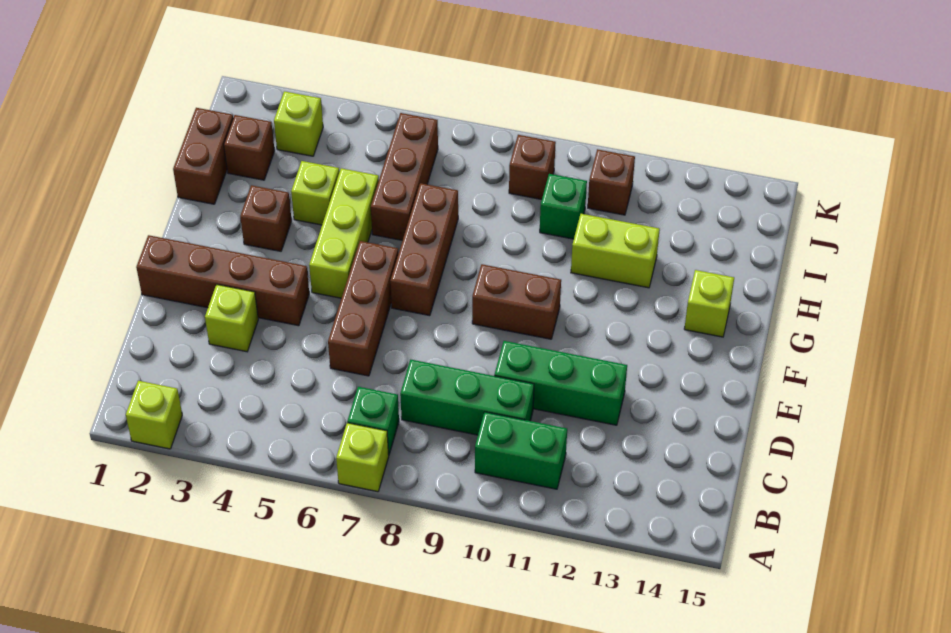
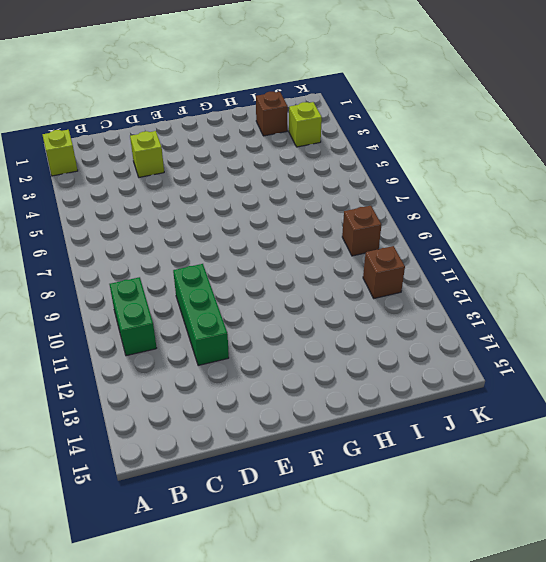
none -> lime brick A7 level 1
none -> green brick B7 level 1
none -> green brick C8:C10 level 1

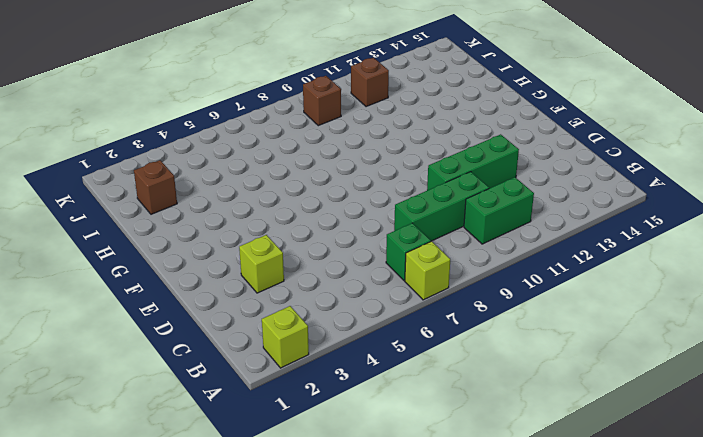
none -> brown brick D6:F6 level 1
none -> brown brick E1:E4 level 1
none -> lime brick F5:H5 level 1

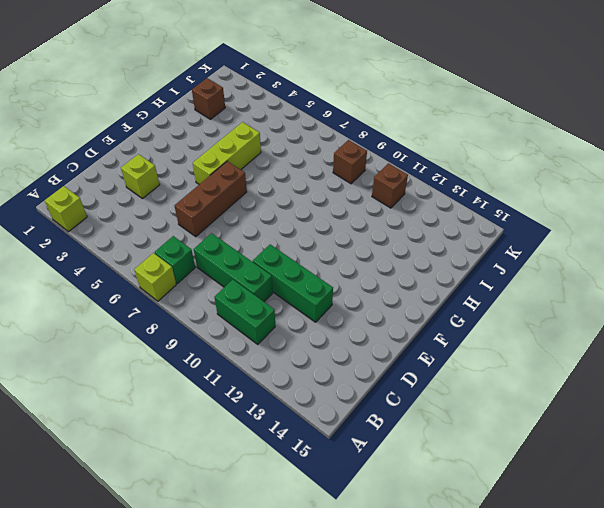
none -> brown brick E1:E4 level 1
none -> brown brick F7:H7 level 1
none -> brown brick F9:F10 level 1

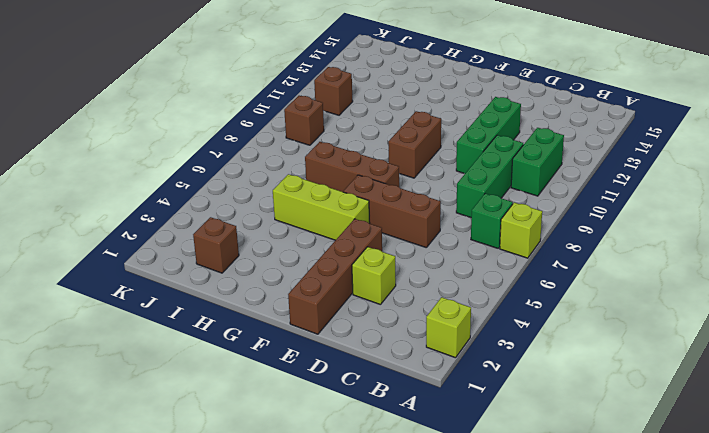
none -> brown brick G3 level 1
none -> lime brick G14 level 1
none -> brown brick H1:I1 level 1

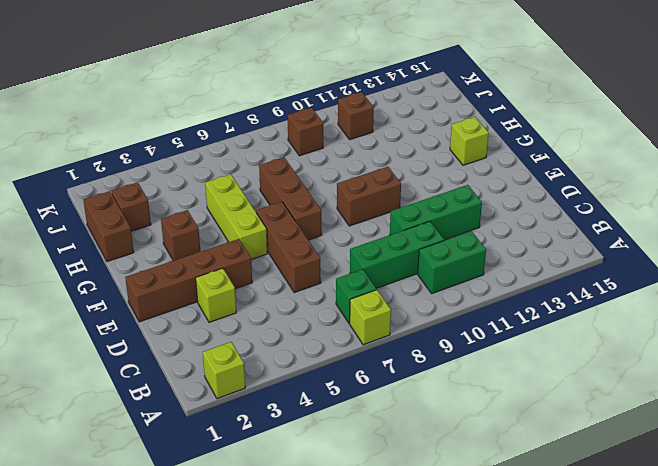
none -> lime brick H4 level 1
none -> brown brick H6:J6 level 1
none -> lime brick H11:H12 level 1

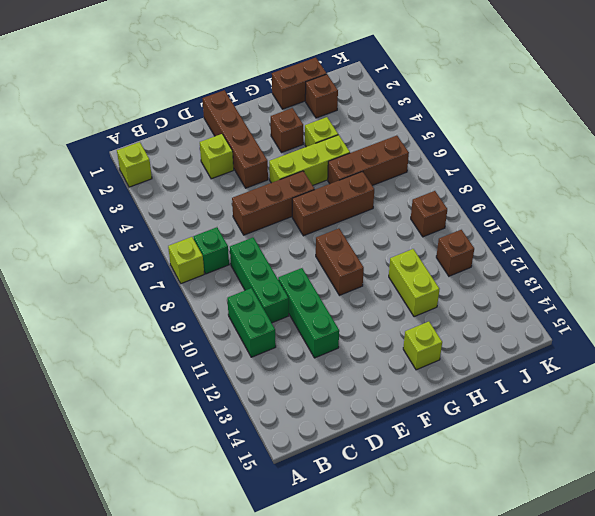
none -> green brick I10 level 1
none -> lime brick J3 level 1

